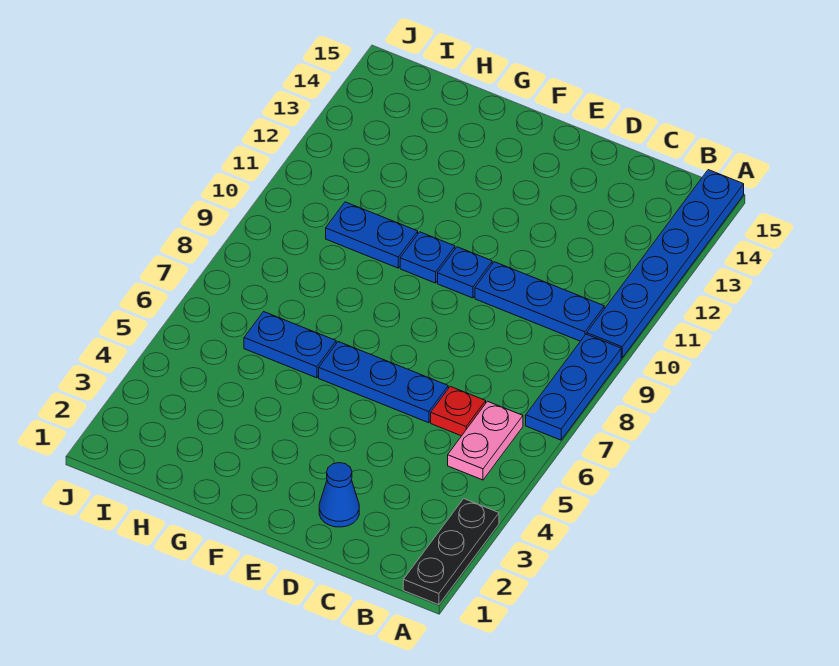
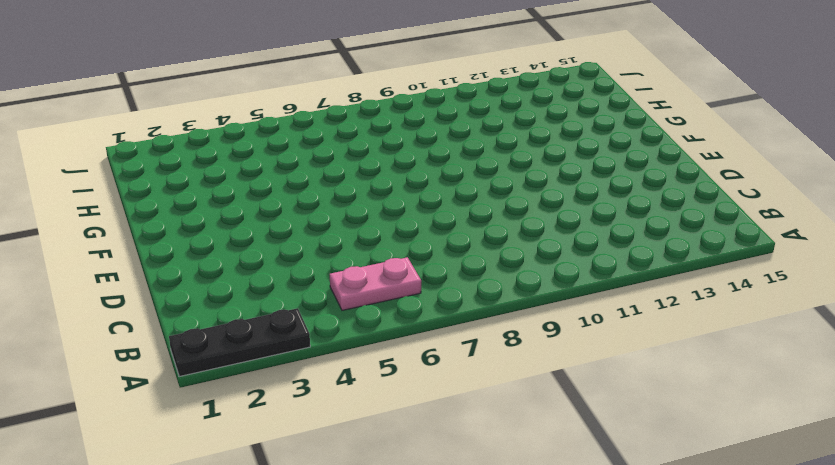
none -> blue plate A7:A9 level 1
none -> blue plate A10:A15 level 1
none -> blue plate B10:D10 level 1

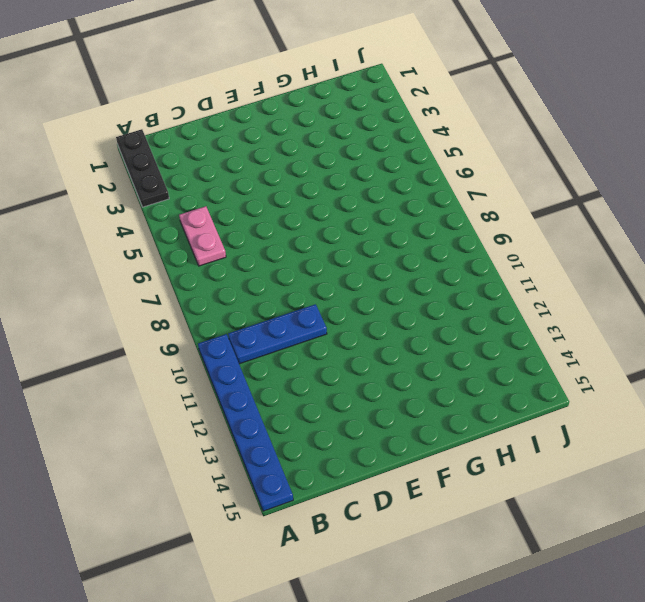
none -> blue plate A7:A9 level 1
none -> red plate C6 level 1
none -> blue cone D2 level 1

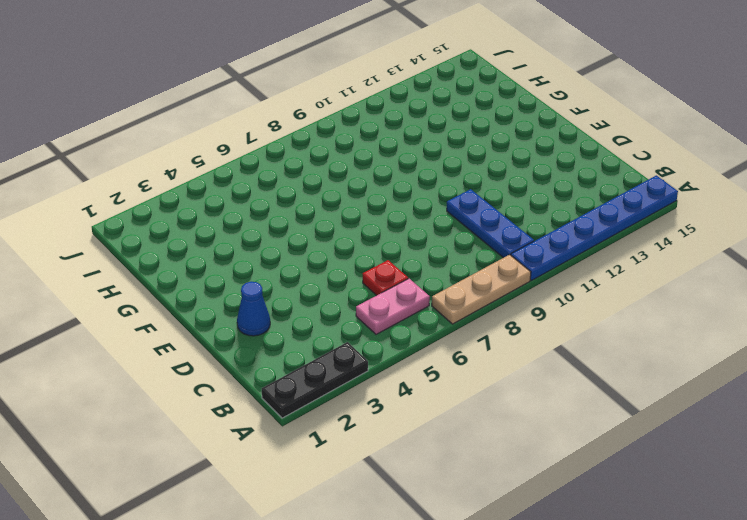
tan plate A7:A9 level 1 -> blue plate A7:A9 level 1
none -> blue plate D6:F6 level 1
none -> blue plate E10 level 1
none -> blue plate F10 level 1

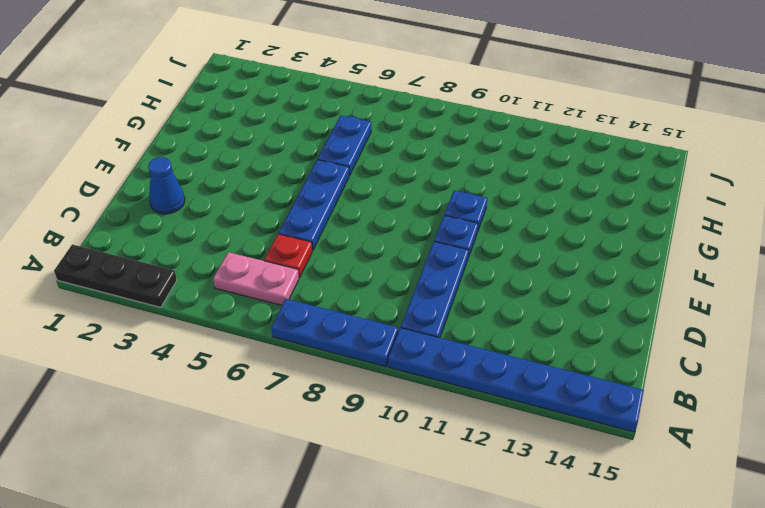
none -> blue plate G10:H10 level 1

